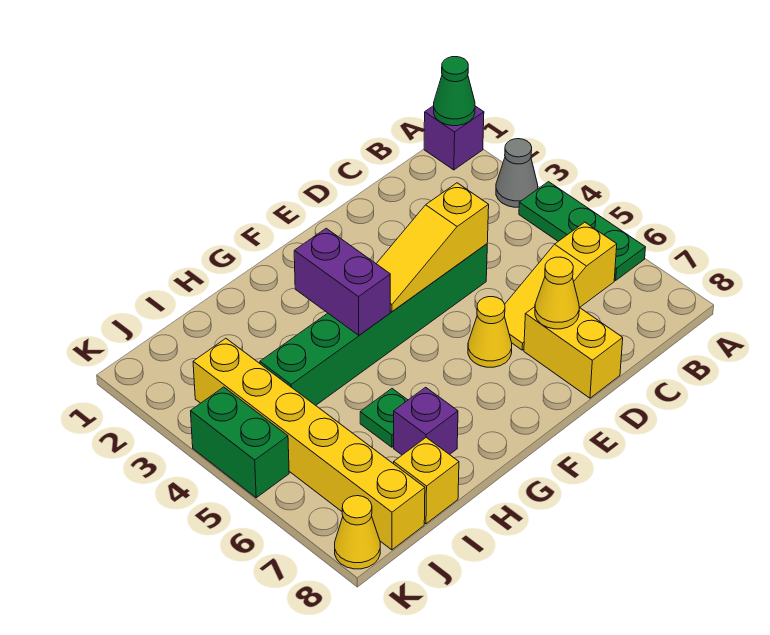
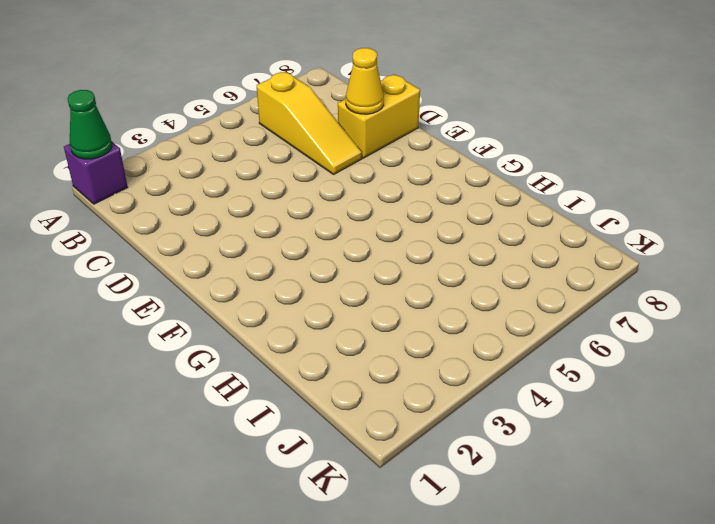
none -> grey cone A3 level 1
none -> green plate A4:A6 level 1
none -> green brick D4:I4 level 1

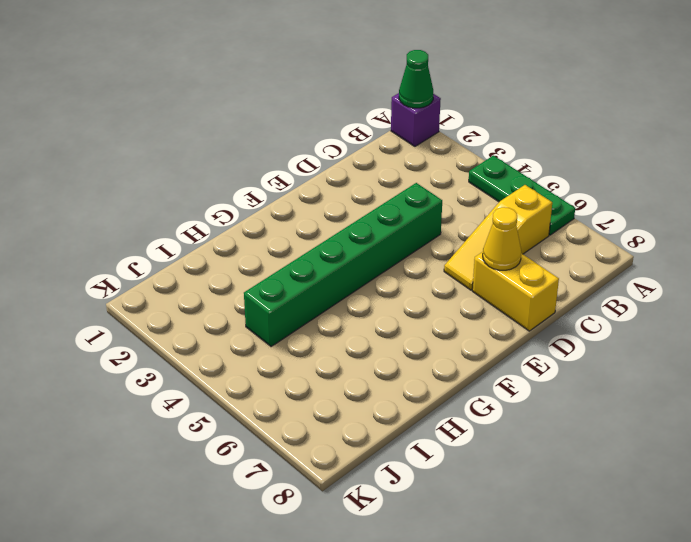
none -> grey cone A3 level 1
none -> yellow cone E6 level 1
none -> green plate H6 level 1

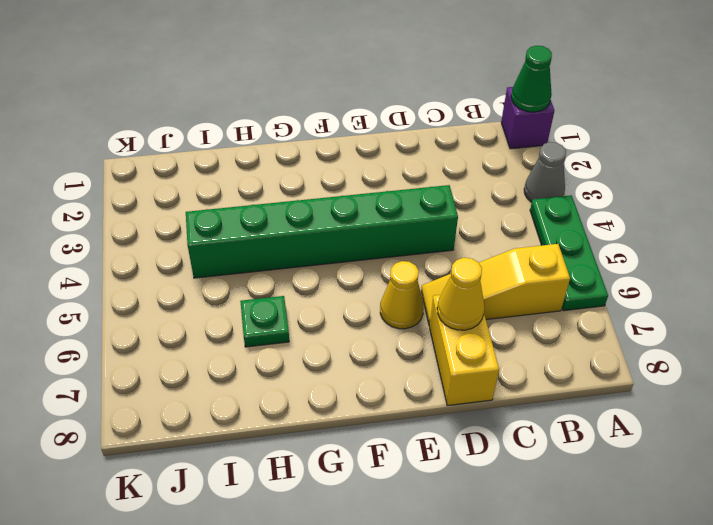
none -> purple brick H7 level 1
none -> yellow brick I8 level 1
none -> yellow brick J3:J8 level 1

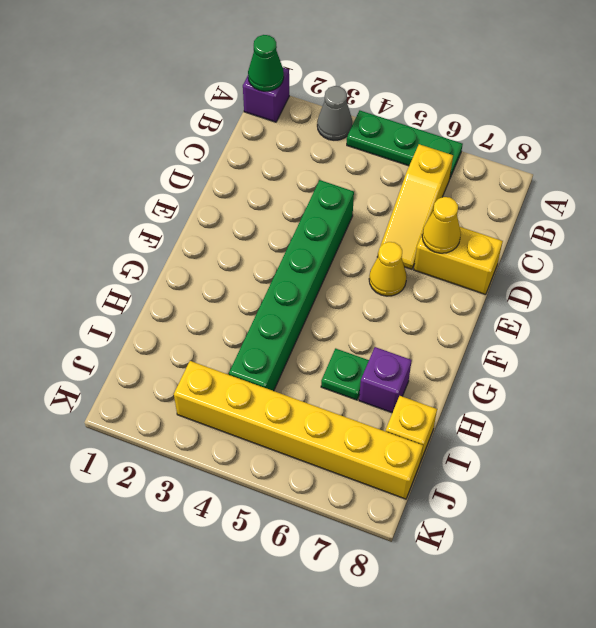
none -> green brick K4:K5 level 1
none -> yellow cone K8 level 1
none -> yellow slope D4:F4 level 2 top D

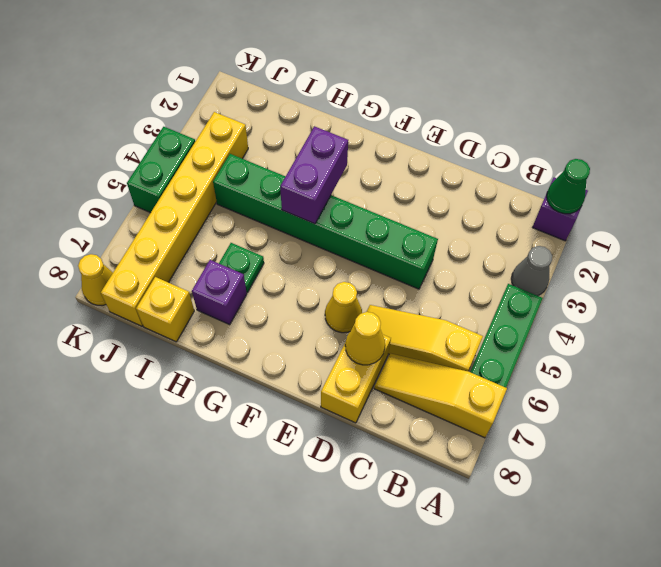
yellow slope A7:C7 level 1 top A -> yellow slope D4:F4 level 2 top D

